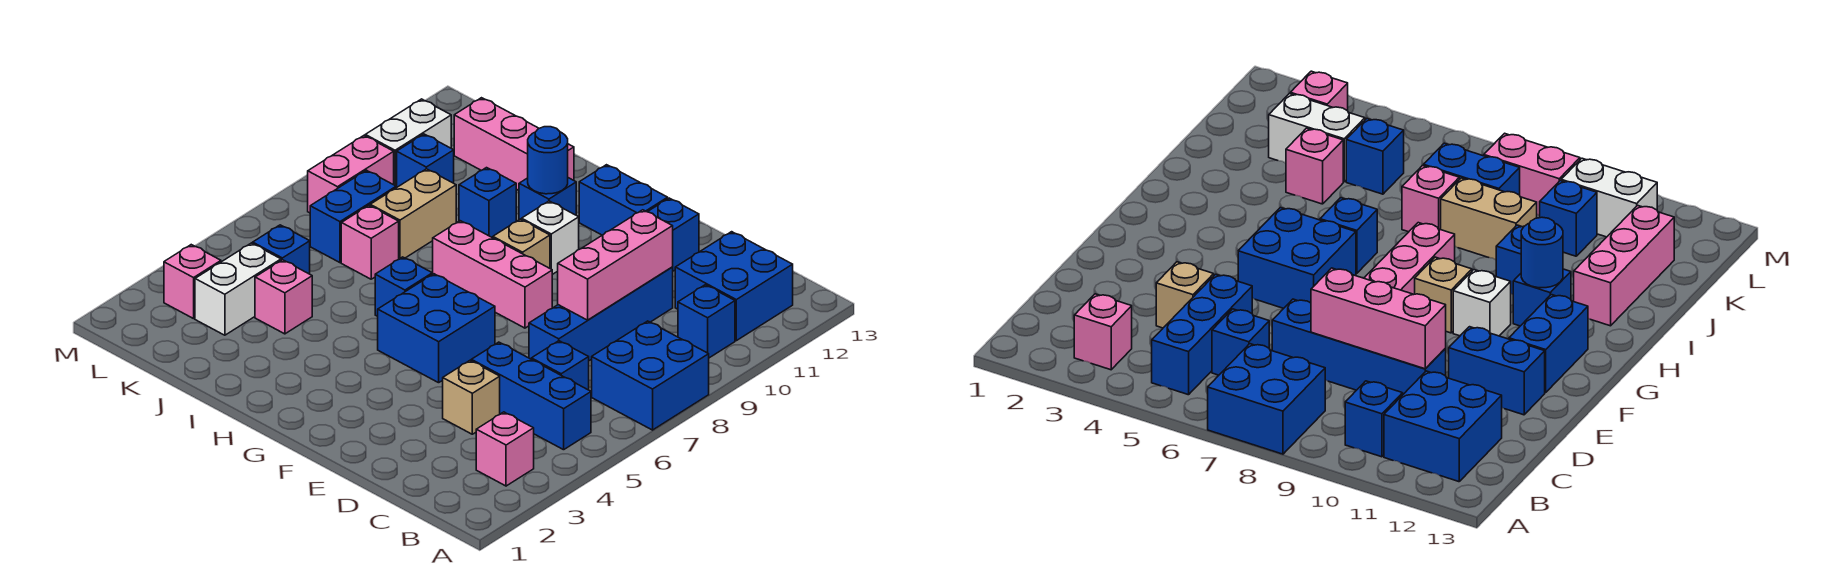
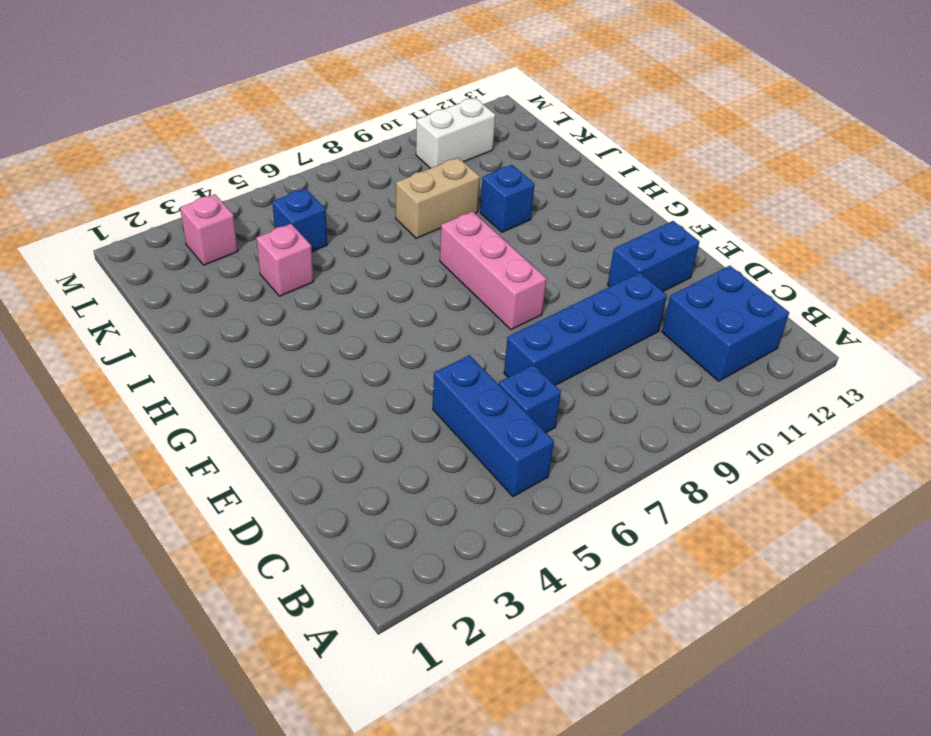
none -> blue brick A7:B8 level 1
none -> pink brick B3 level 1
none -> blue brick B10 level 1
none -> tan brick D4 level 1

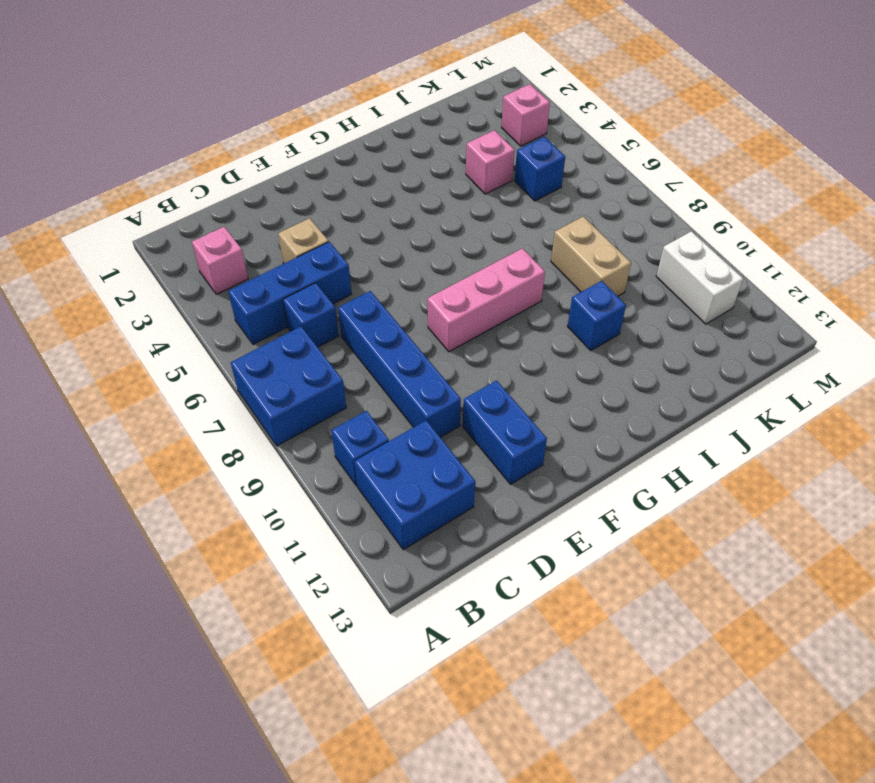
none -> blue brick F5:G6 level 1
none -> blue brick F12:G12 level 1
none -> tan brick G9 level 1
none -> white brick G10 level 1

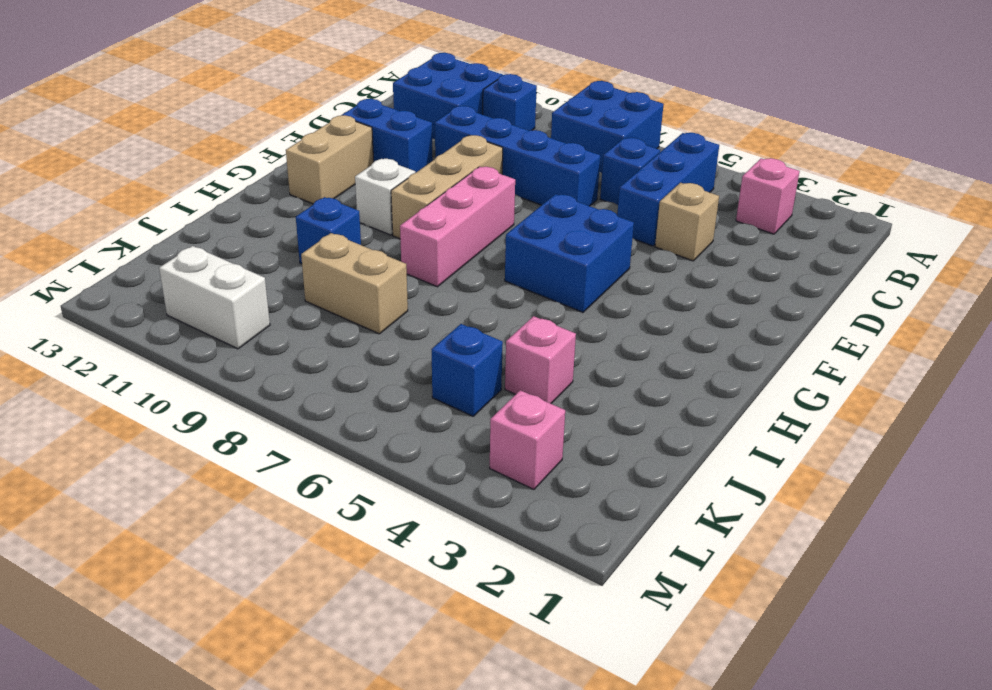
tan brick E9:G9 level 1 -> tan brick G9 level 1
tan brick F12:G12 level 1 -> blue brick F12:G12 level 1
none -> blue brick H6 level 1
none -> blue brick H11 level 1
none -> pink brick I12:K12 level 1
none -> pink brick J7 level 1

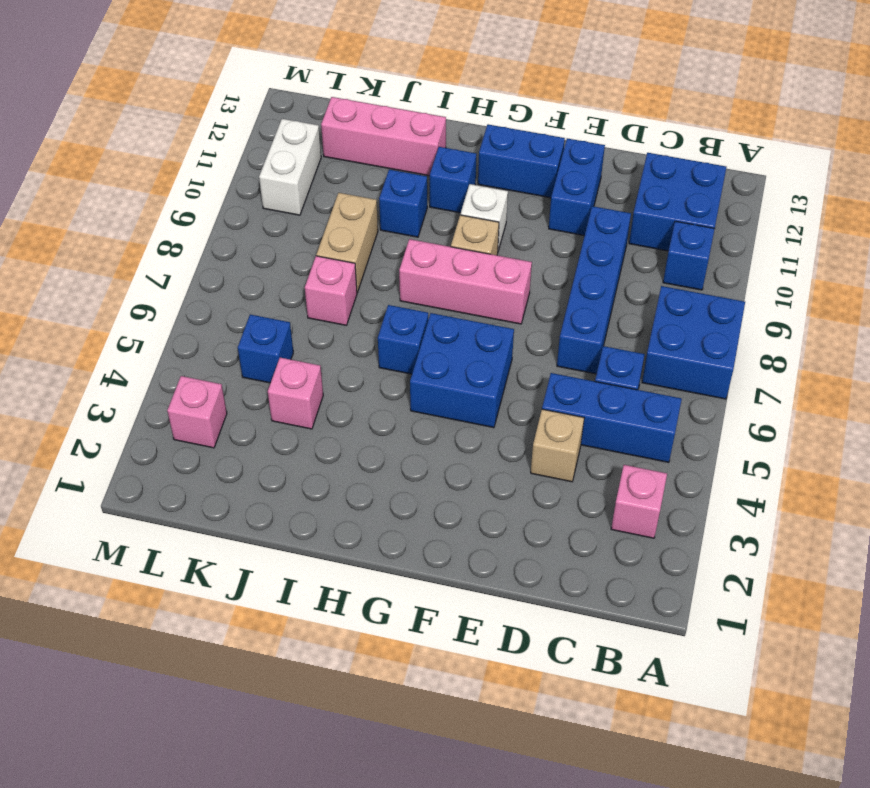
none -> white brick K3:K4 level 1
none -> blue brick K7:K8 level 1
none -> blue brick K10 level 1
none -> pink brick L8:L9 level 1

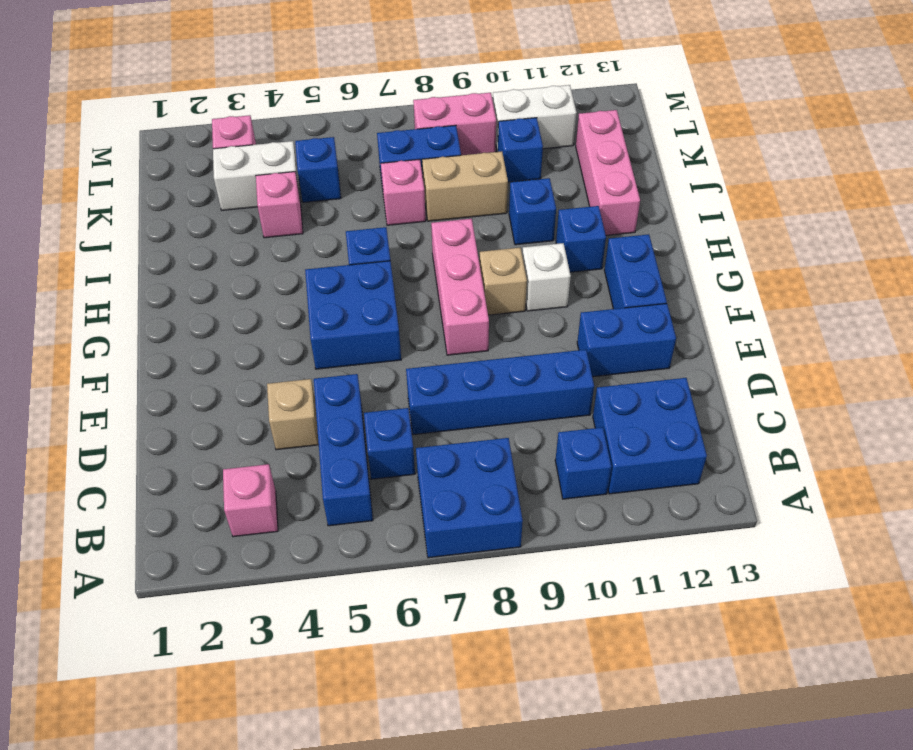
none -> pink brick D8:D10 level 2
none -> blue round brick H11 level 2

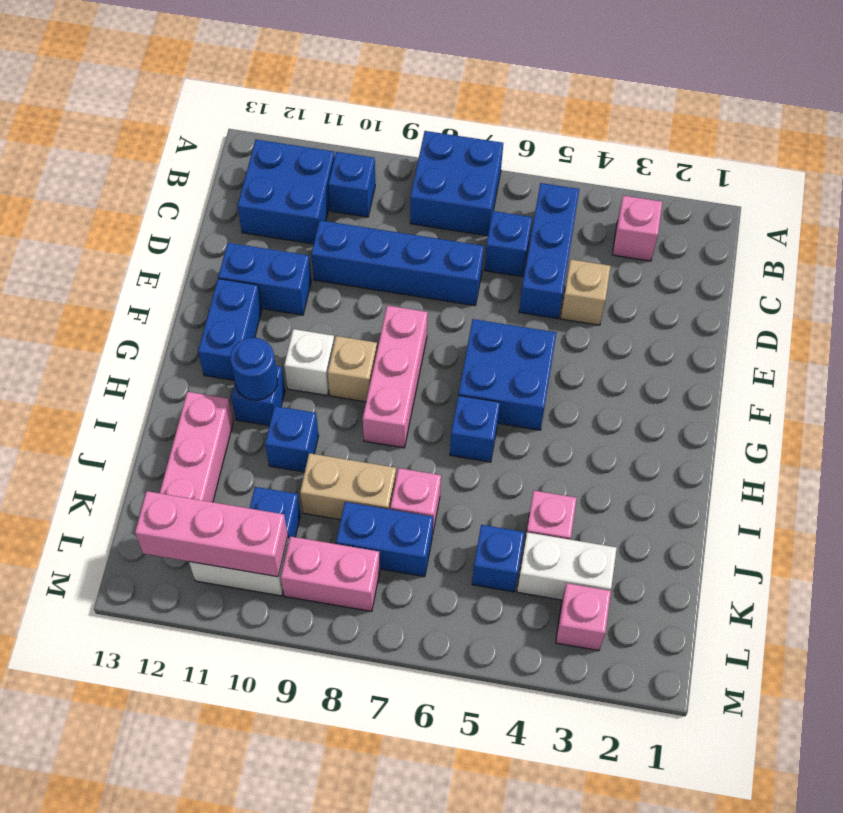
pink brick L10:L12 level 2 -> pink brick D8:D10 level 2

